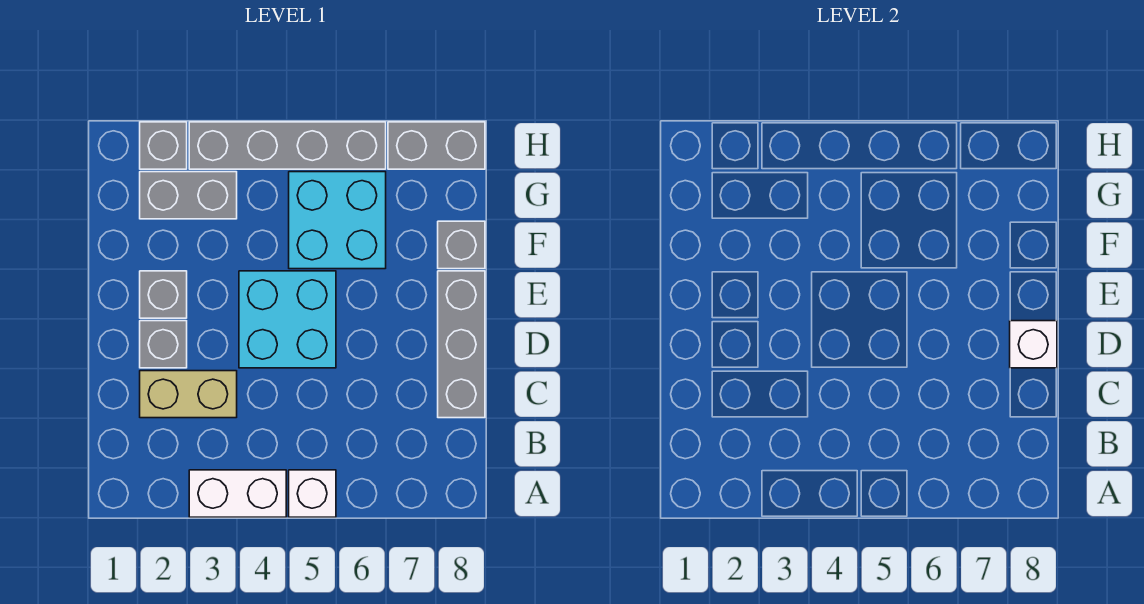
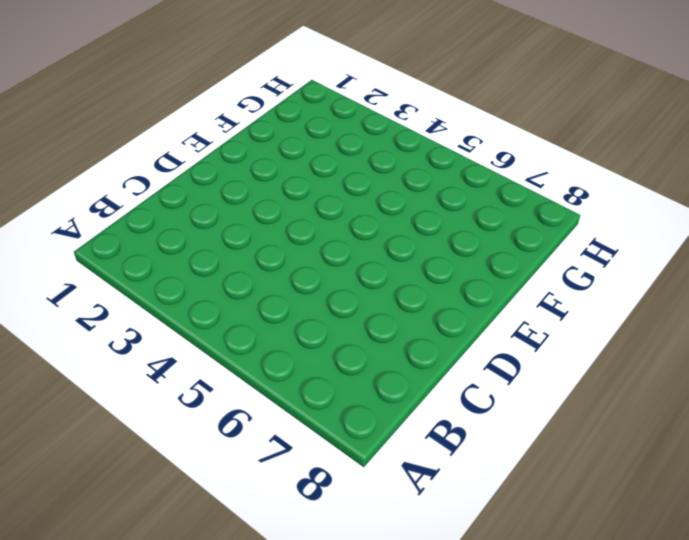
none -> white brick A3:A4 level 1
none -> white brick A5 level 1
none -> tan brick C2:C3 level 1

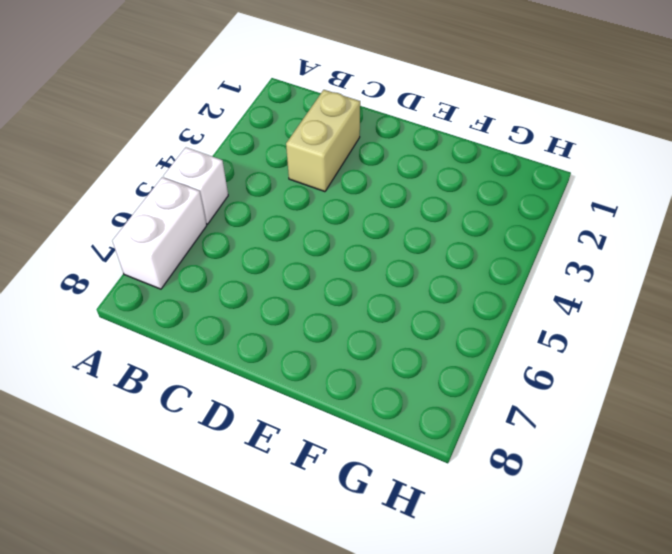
white brick A6:A7 level 1 -> white brick A3:A4 level 1
none -> grey brick C8:E8 level 1
none -> grey brick D2 level 1
none -> cyan brick D4:E5 level 1

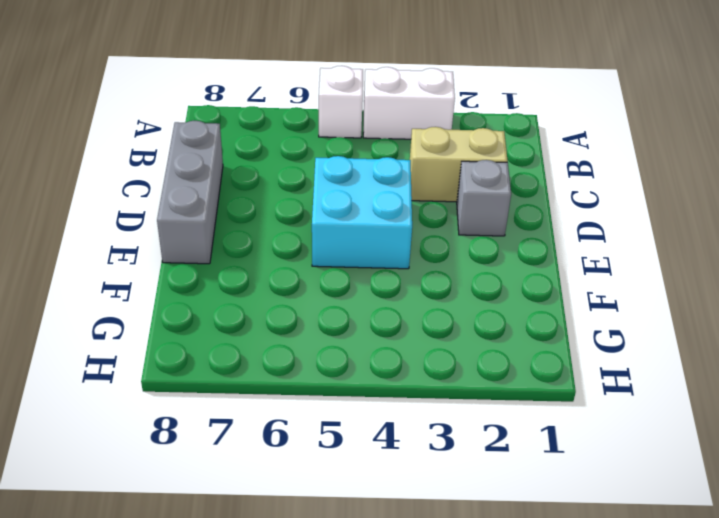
none -> grey brick E2 level 1
none -> cyan brick F5:G6 level 1
none -> grey brick F8 level 1

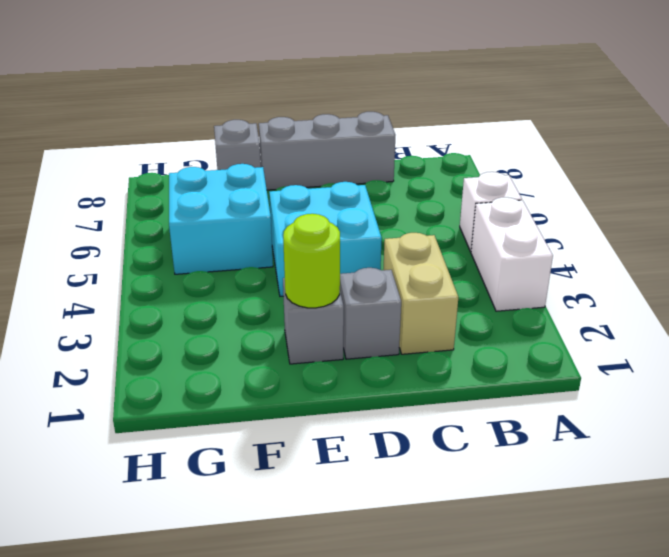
lime round brick E2 level 2 -> none
none -> grey brick G2:G3 level 1
none -> grey brick H2 level 1
none -> grey brick H3:H6 level 1

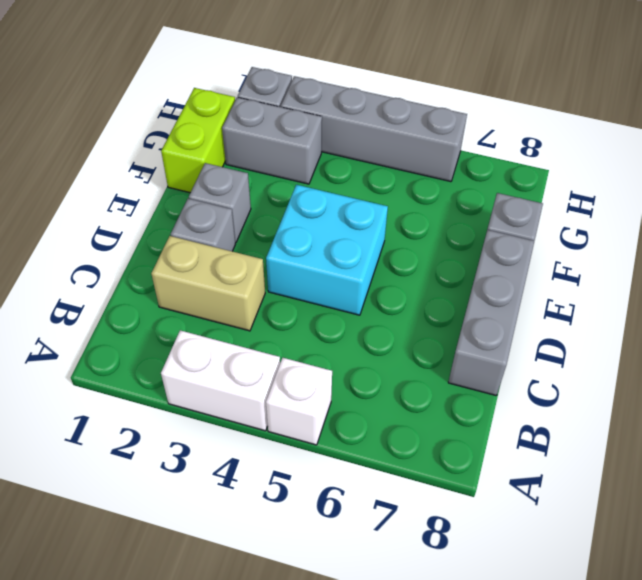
lime brick F1:G1 level 1 -> none
none -> cyan brick F5:G6 level 1
none -> grey brick H7:H8 level 1
none -> white brick D8 level 2

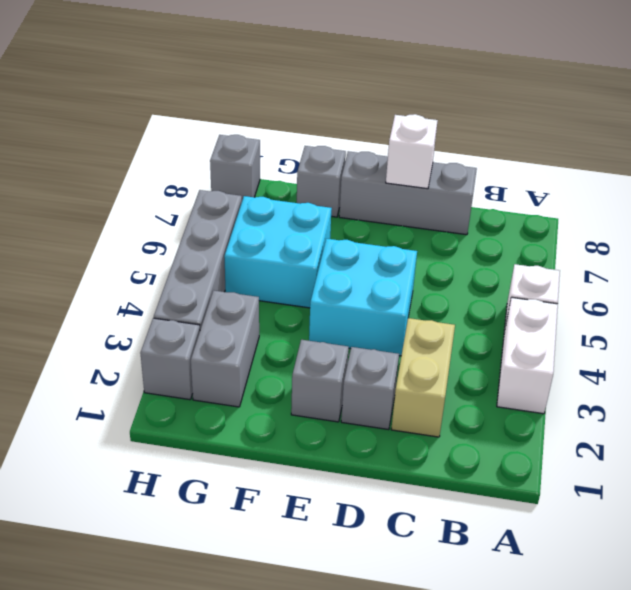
grey brick H8 level 1 -> grey brick H7:H8 level 1

